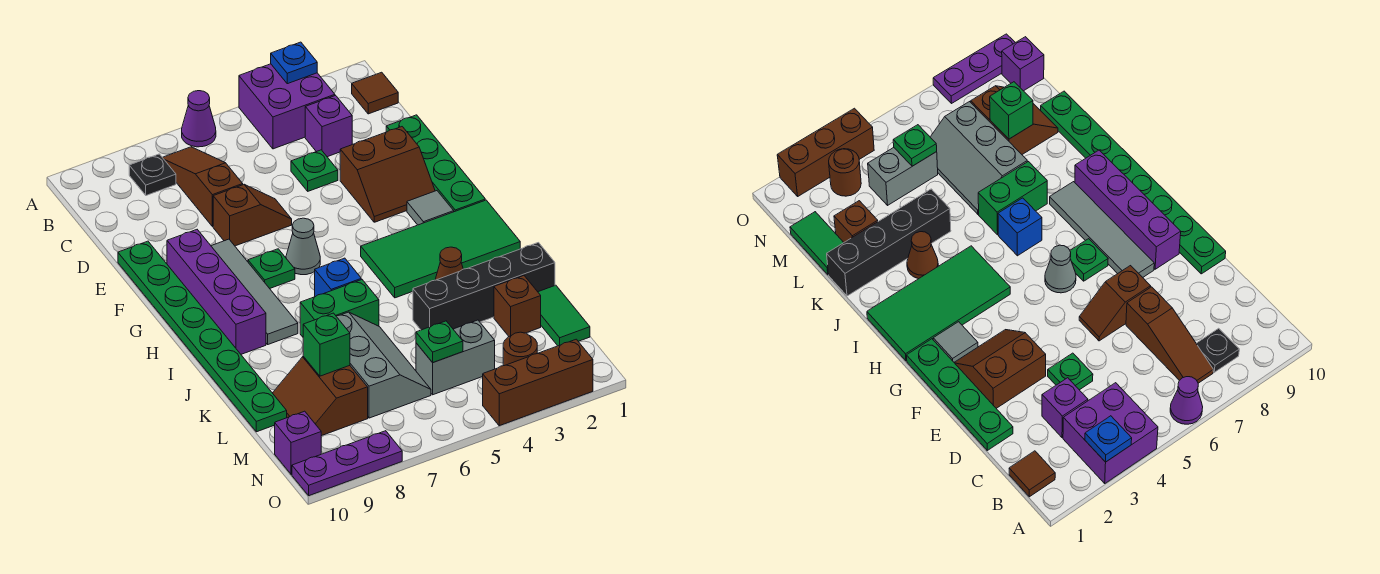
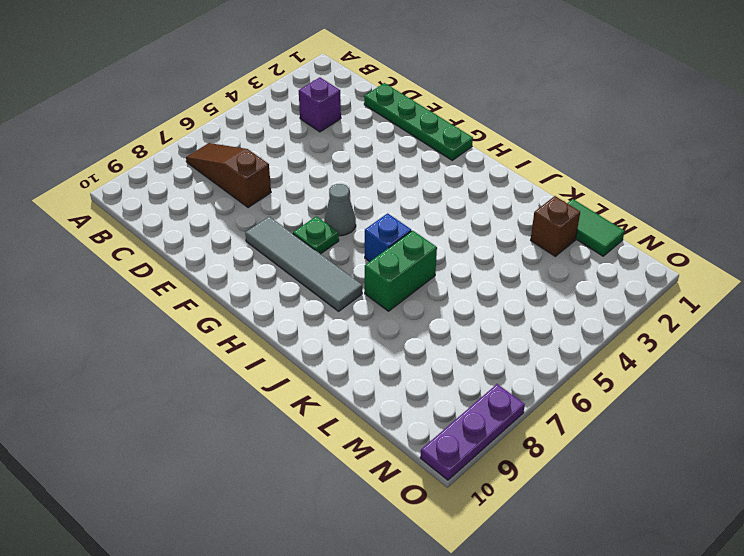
none -> purple brick A3:B4 level 1
none -> purple cone A6 level 1
none -> brown tile B1 level 1
none -> black plate B8 level 1

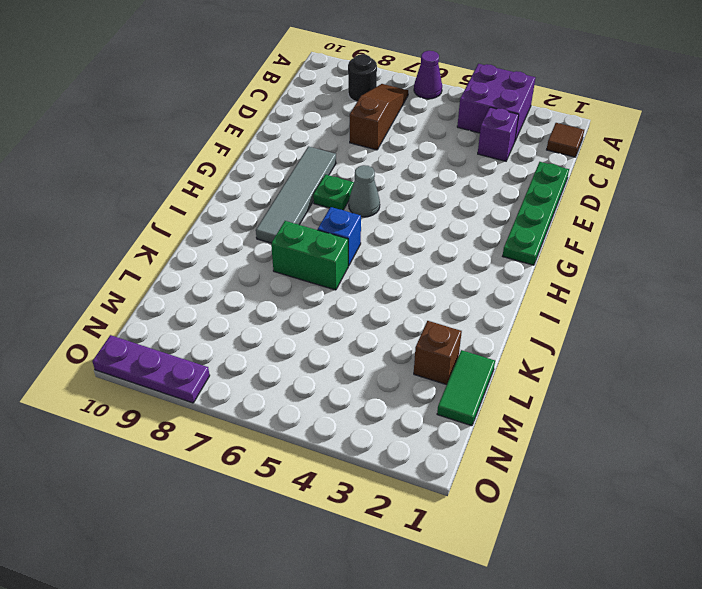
black round brick B8 level 1 -> black plate B8 level 1
none -> green plate D4 level 1
none -> brown slope E2:F3 level 1 top E
none -> brown slope E6:E7 level 1 top 7
none -> green plate E10:L10 level 1

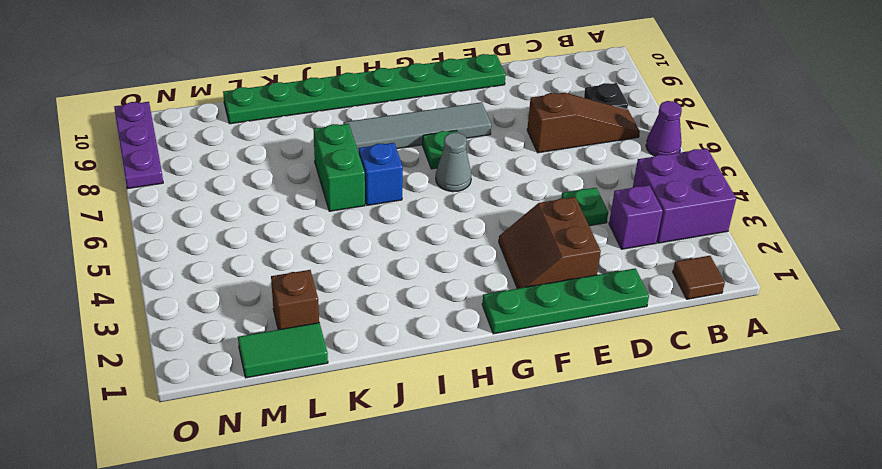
none -> brown slope E6:E7 level 1 top 7
none -> purple brick F9:I9 level 1
none -> grey tile G2 level 1
none -> green tile H1:I4 level 1

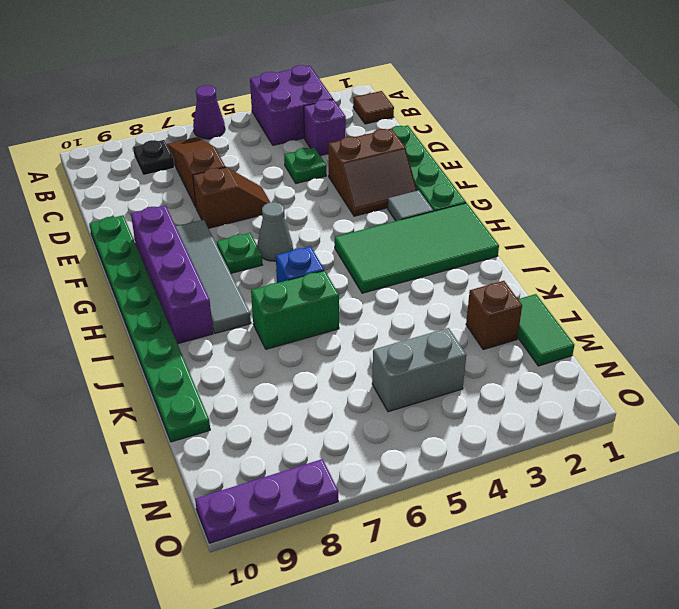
none -> brown cone J3 level 1
none -> black brick K1:K4 level 1
none -> grey slope K6:M7 level 1 top 7
none -> brown slope L8:M9 level 1 top 8

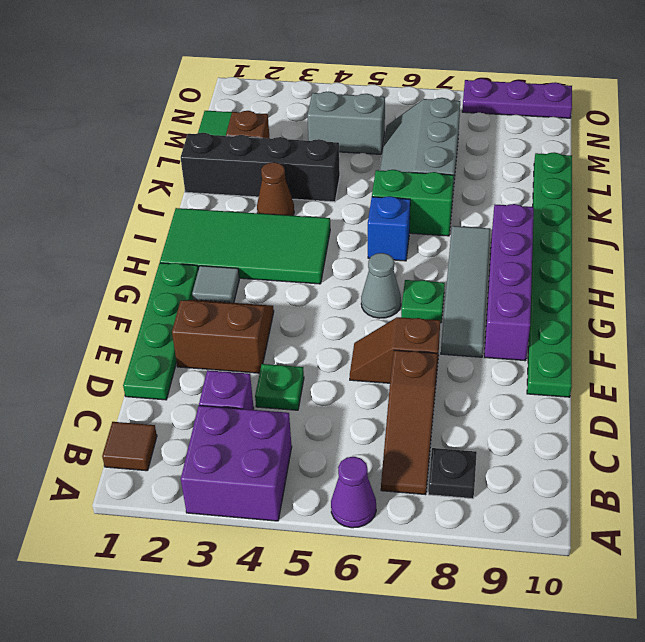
none -> brown slope L8:M9 level 1 top 8
none -> brown round brick N3 level 1
none -> purple brick N10 level 1
none -> brown brick O2:O4 level 1

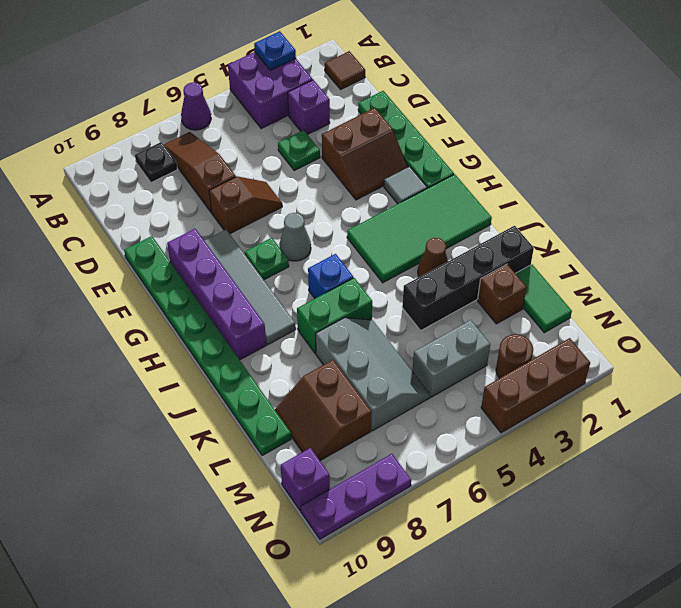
none -> green brick L8 level 2
none -> green plate M5 level 2

